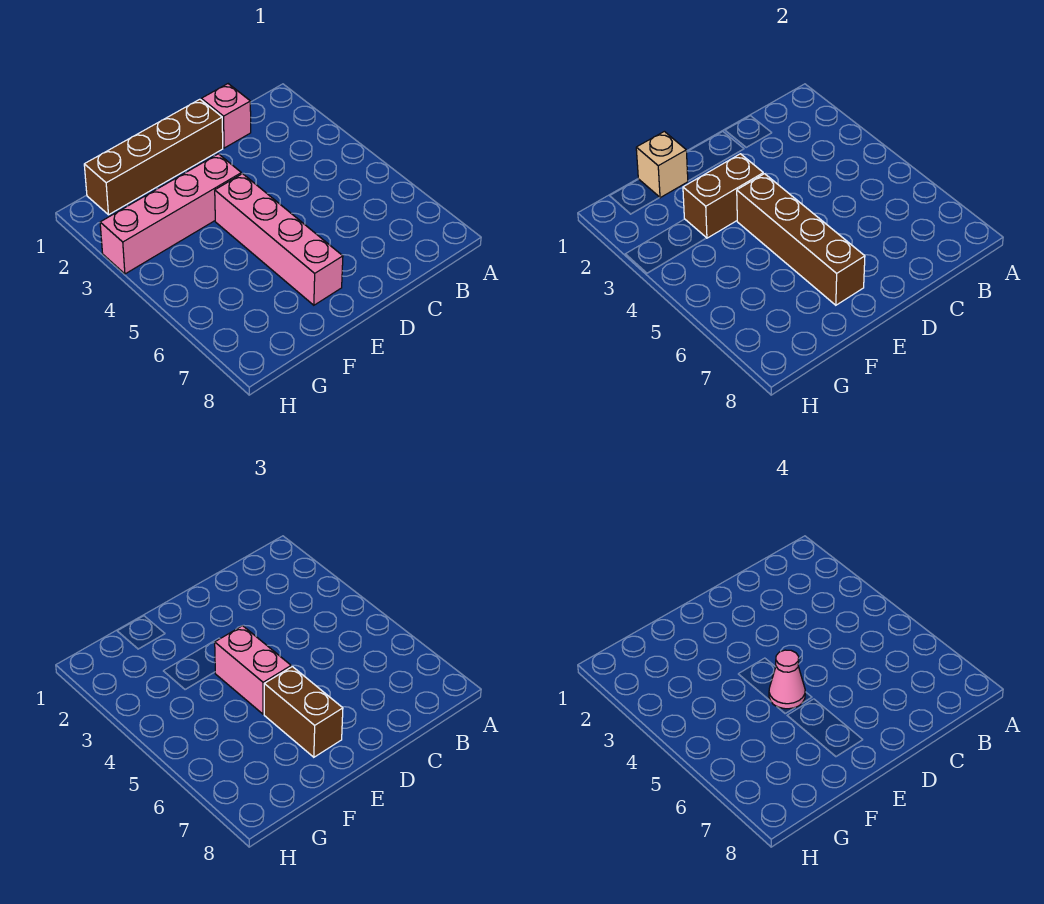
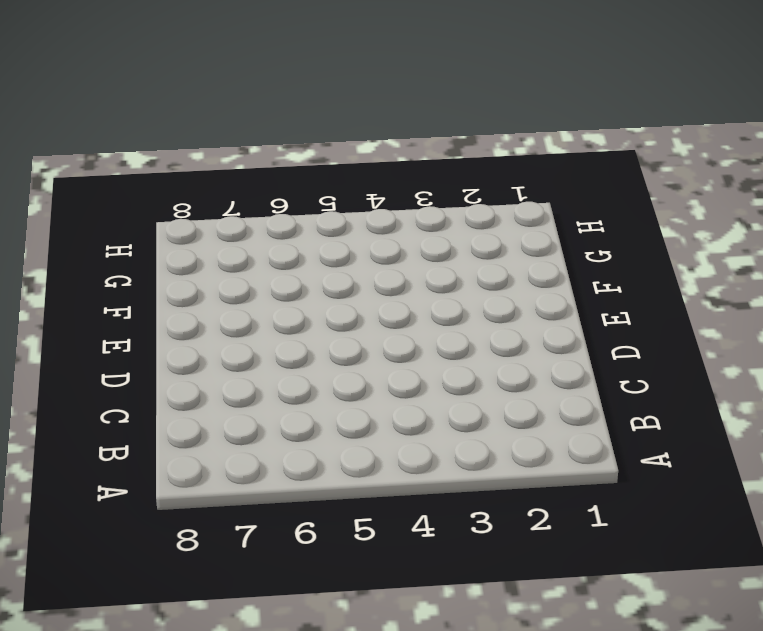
none -> pink brick C1 level 1
none -> brown brick D1:G1 level 1

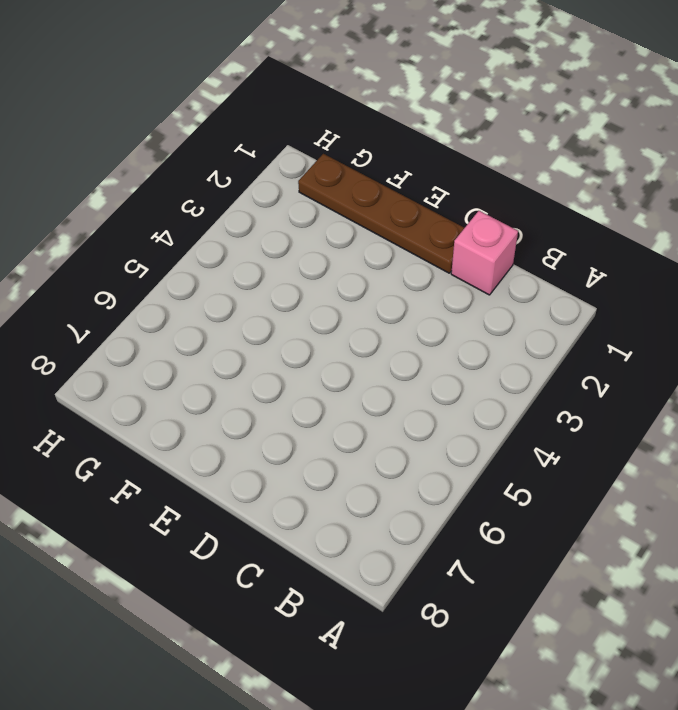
brown plate D1:G1 level 1 -> brown brick D1:G1 level 1
none -> pink brick E3:H3 level 1
none -> pink brick E4:E7 level 1

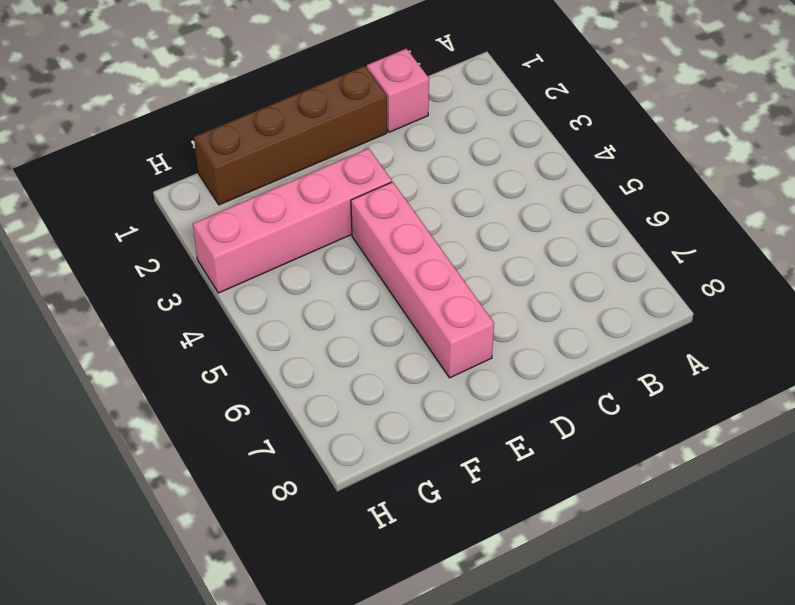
none -> brown brick E3:F3 level 2
none -> brown brick E4:E7 level 2

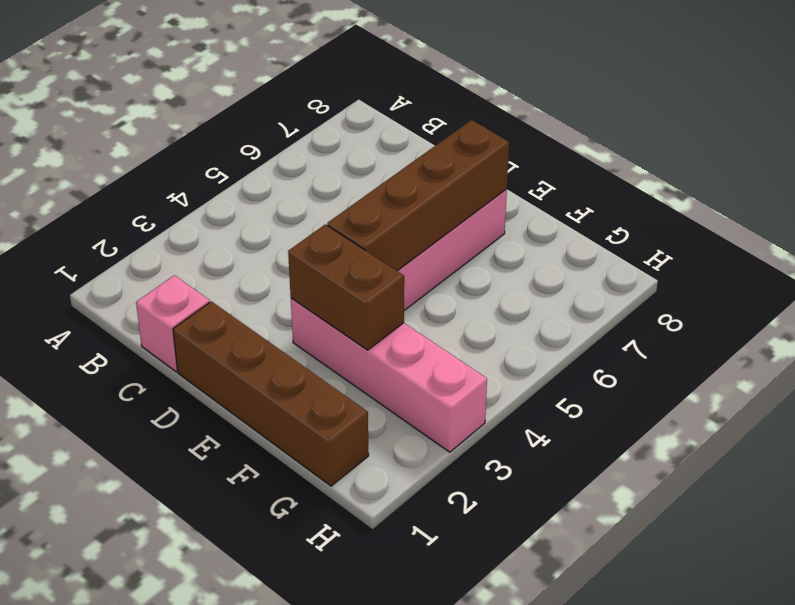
none -> tan brick F1 level 2
none -> pink brick E4:E5 level 3

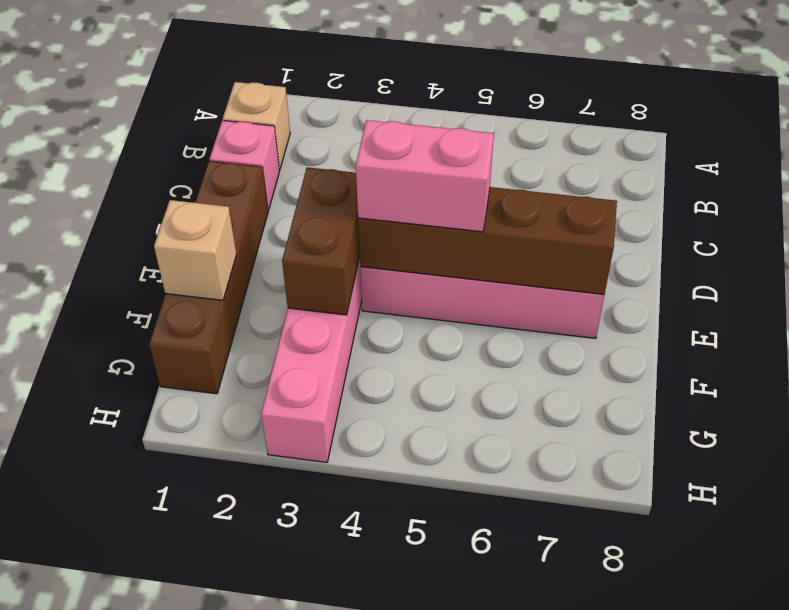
tan brick B1 level 1 -> none
none -> brown brick E6:E7 level 3
none -> pink cone E5 level 4

